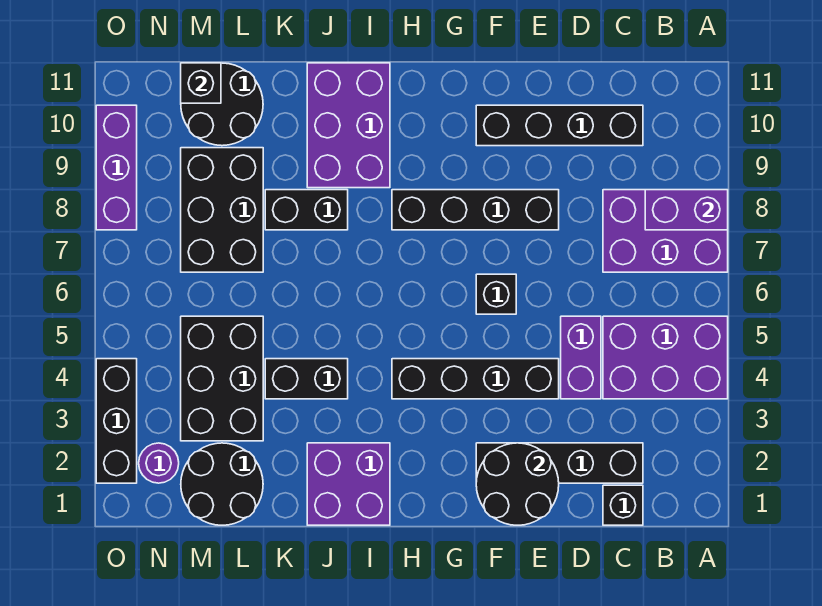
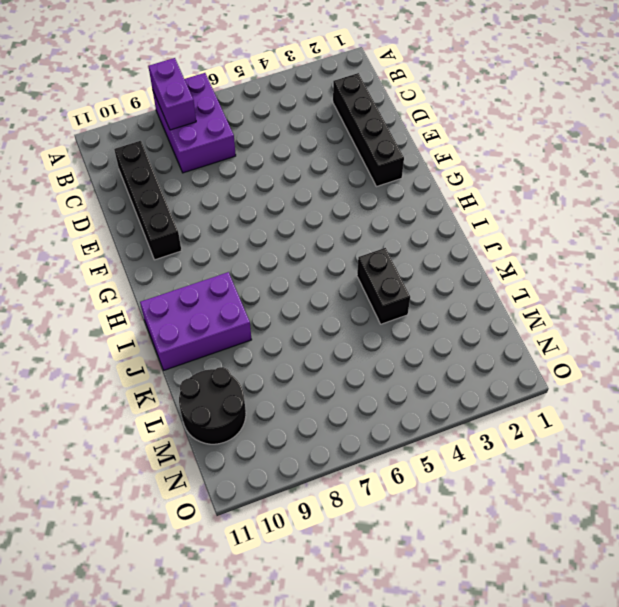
none -> purple brick A4:C5 level 1
none -> black brick C1 level 1
none -> purple brick D4:D5 level 1

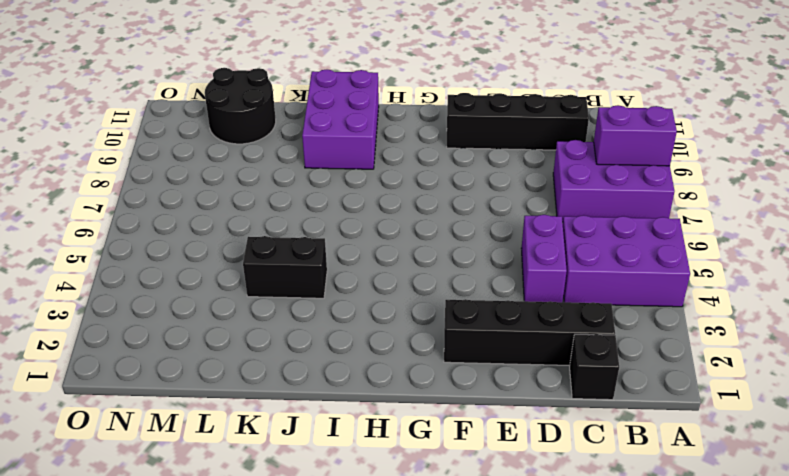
none -> black brick E4:H4 level 1
none -> black brick E8:H8 level 1
none -> black brick F6 level 1

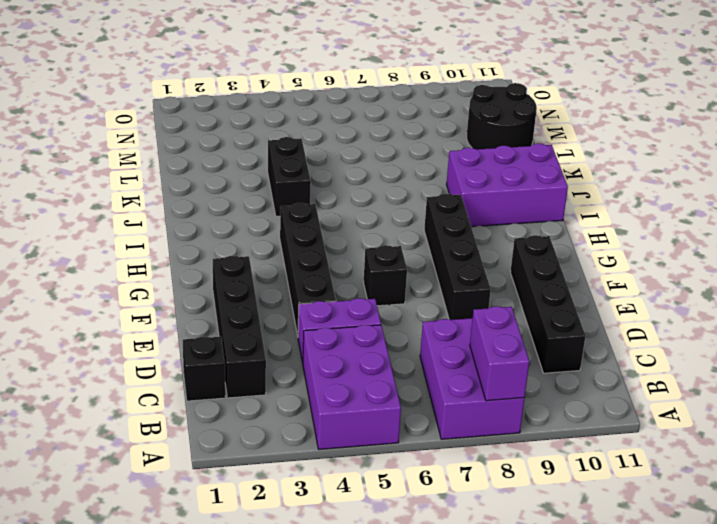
none -> purple brick I1:J2 level 1
none -> black brick J8:K8 level 1
none -> black round brick L1:M2 level 1

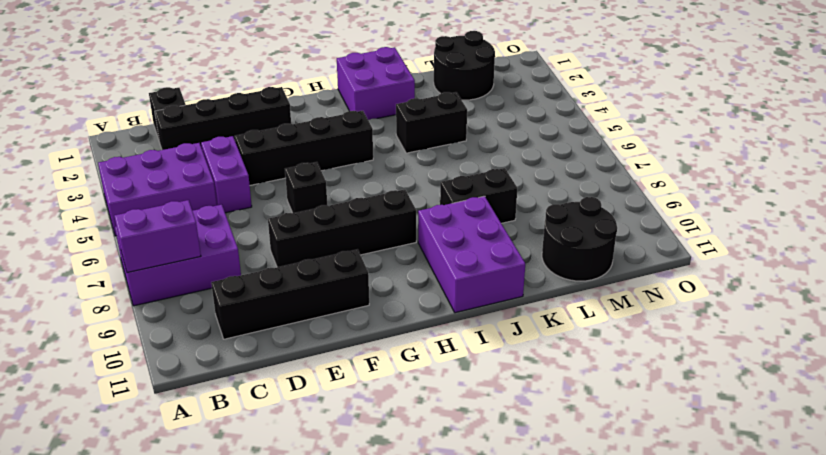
none -> black brick L3:M5 level 1
none -> black brick L7:M9 level 1
none -> purple round brick N2 level 1

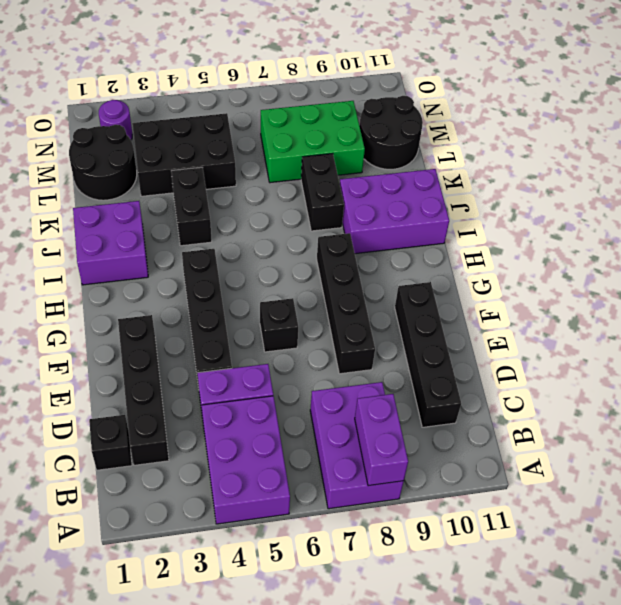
green brick L7:M9 level 1 -> black brick L7:M9 level 1
none -> black brick O2:O4 level 1
none -> purple brick O8:O10 level 1
none -> black round brick E1:F2 level 2

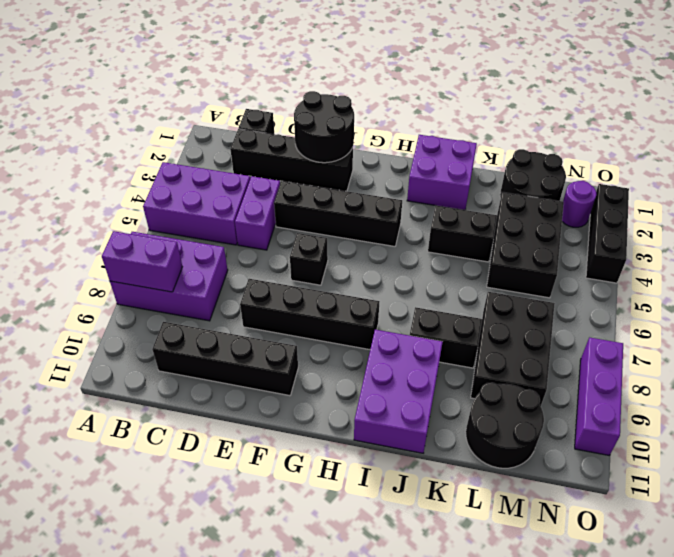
none -> black brick M11 level 2

